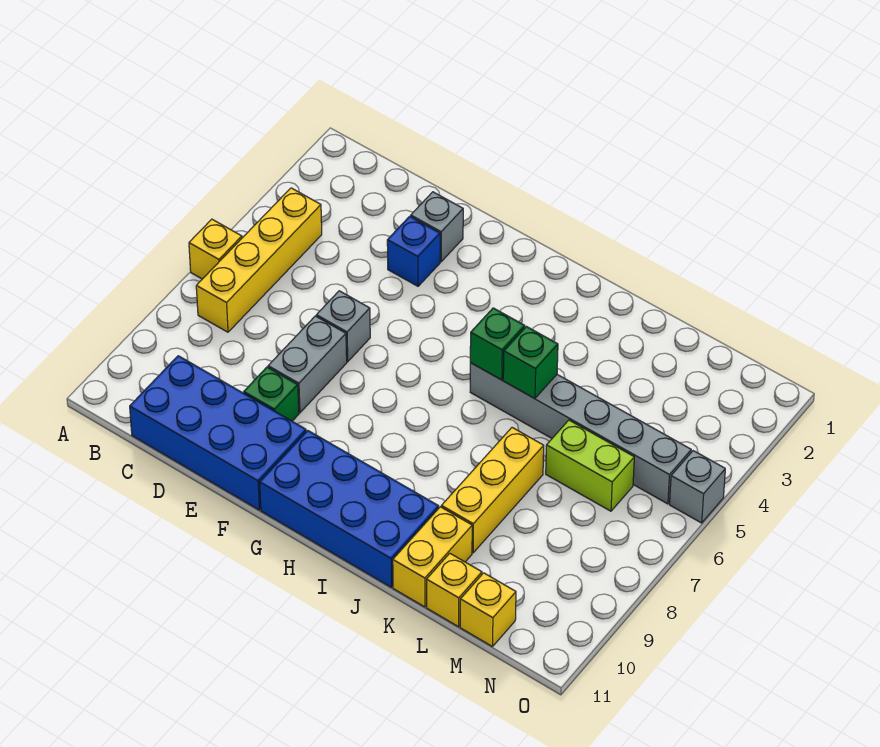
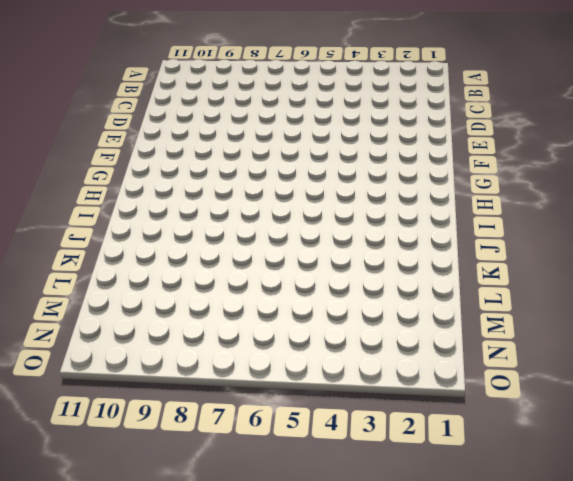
none -> yellow brick A6 level 1
none -> yellow brick B4:B7 level 1
none -> blue brick C10:F11 level 1

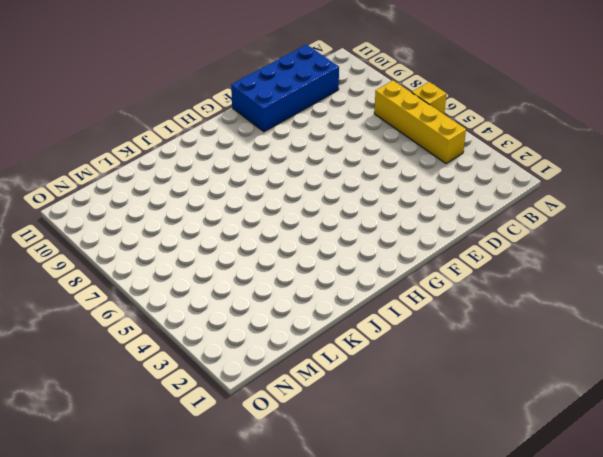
none -> grey brick E2 level 1
none -> blue brick E3 level 1
none -> grey brick E6 level 1

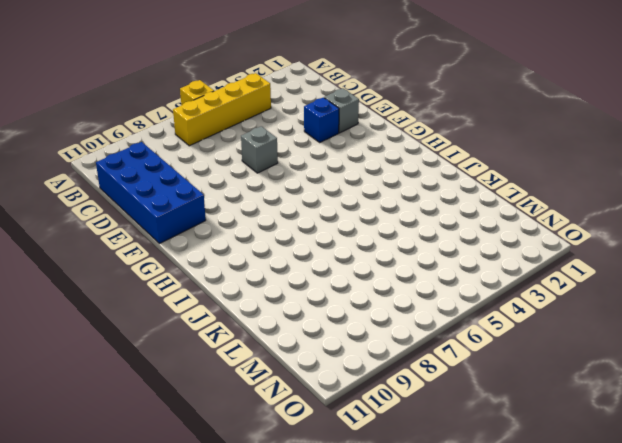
none -> grey brick E7:E8 level 1
none -> green brick E9 level 1
none -> blue brick G10:J11 level 1

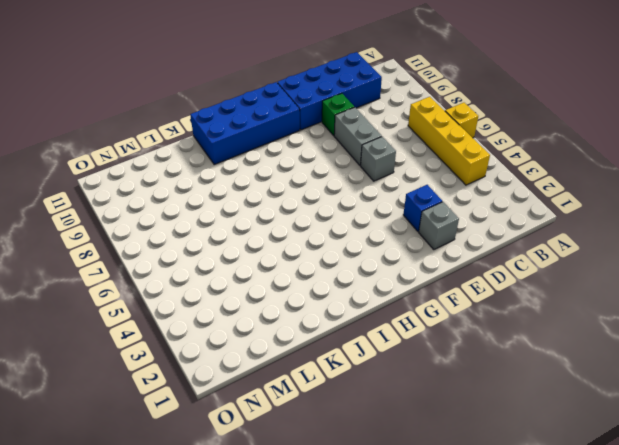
none -> grey brick I5:N5 level 1
none -> yellow brick K7:K9 level 1
none -> yellow brick K10:K11 level 1

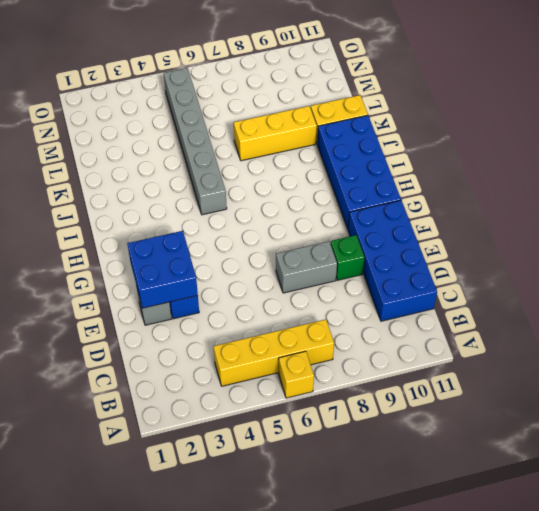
blue brick E2:F3 level 2 -> none
none -> grey brick E6 level 1
none -> lime brick L6:M6 level 1
none -> yellow brick L11 level 1

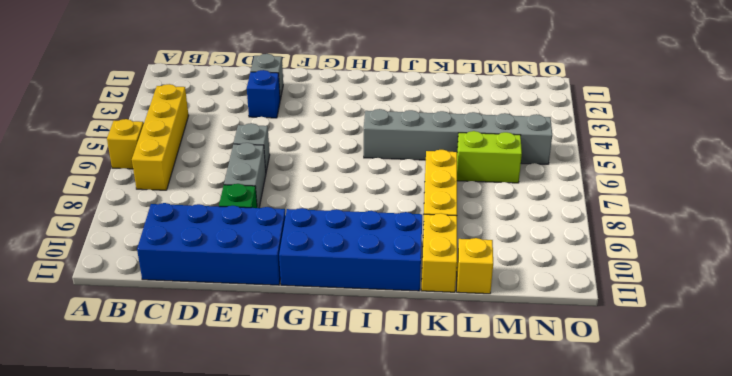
none -> yellow brick M11 level 1
none -> grey brick O5 level 1
none -> green brick I5 level 2

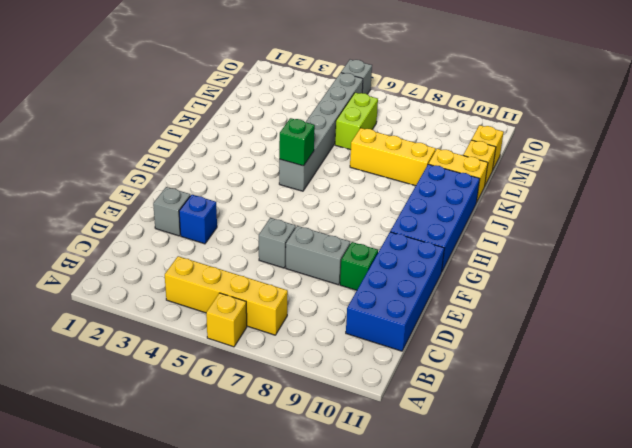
none -> green brick J5 level 2

